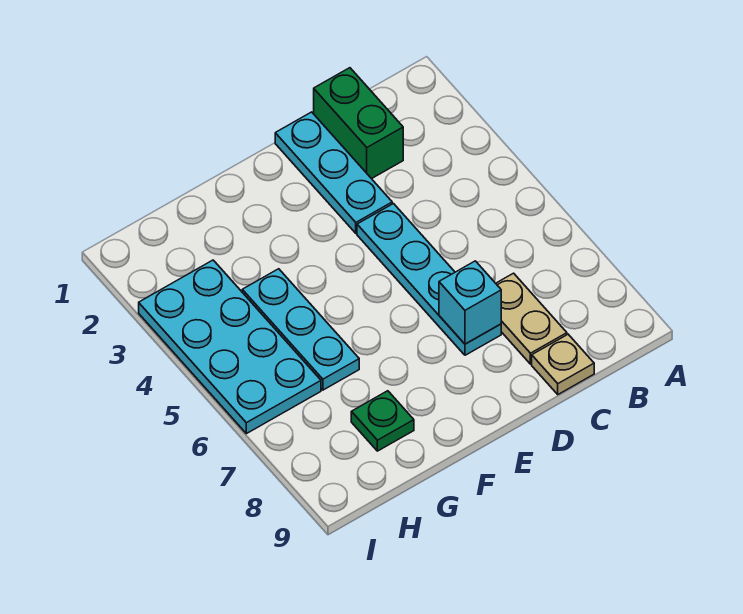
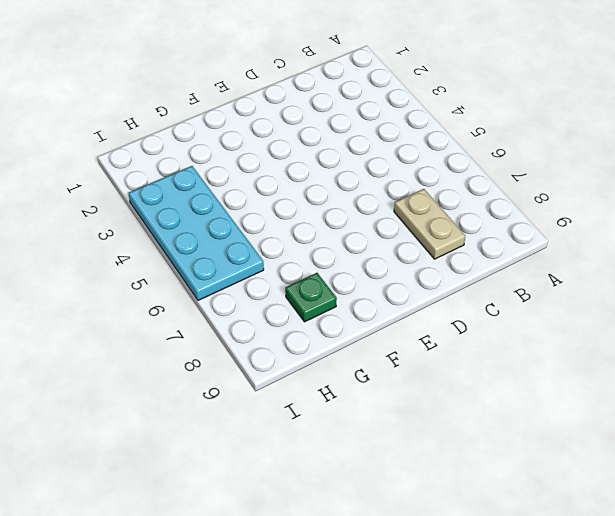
none -> green brick C1:C2 level 1
none -> tan plate C9 level 1

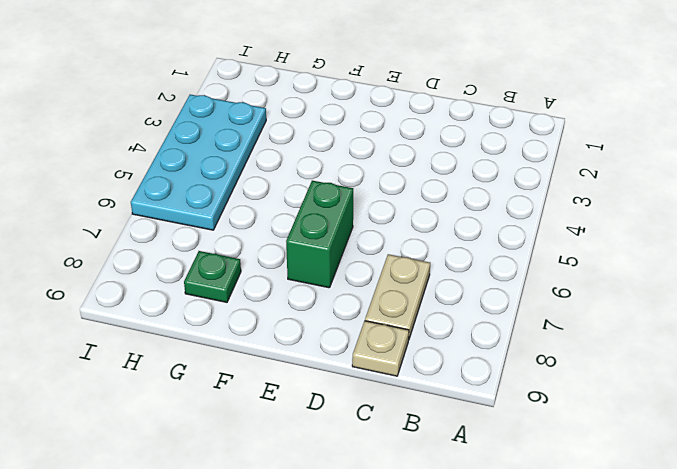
green brick E6:E7 level 1 -> green brick C1:C2 level 1
none -> cyan plate D1:D3 level 1
none -> cyan plate D4:D7 level 1

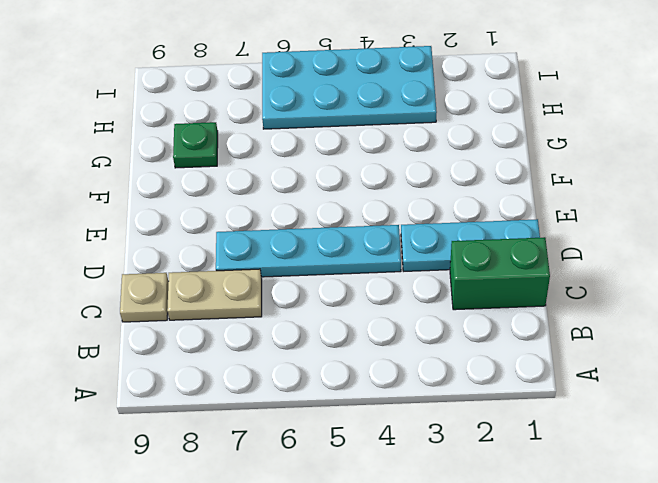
none -> cyan plate G4:G6 level 1
none -> cyan brick D7 level 2

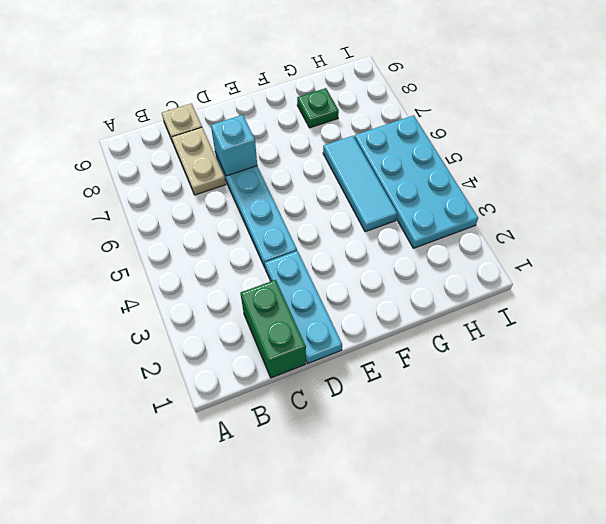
cyan tile G4:G6 level 1 -> cyan plate G4:G6 level 1

